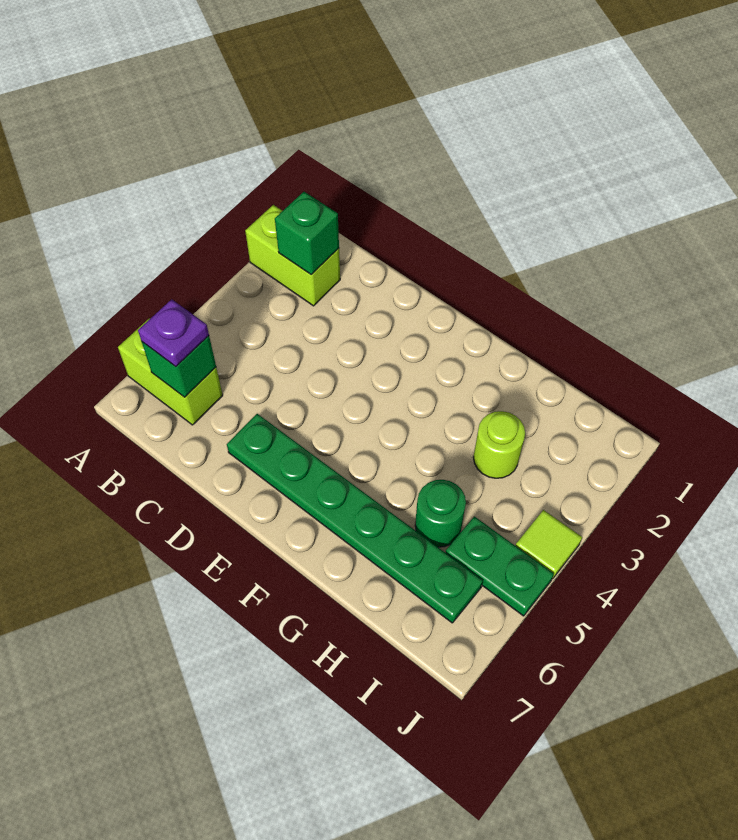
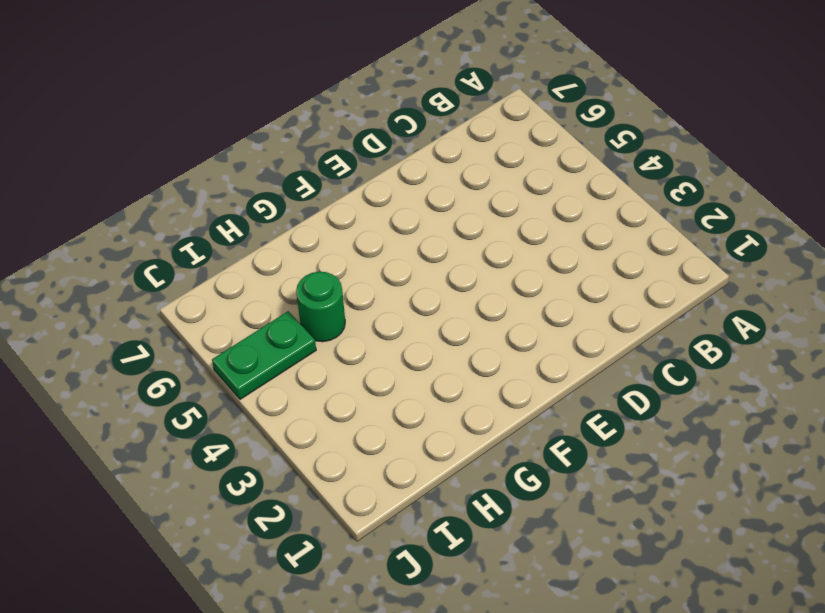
none -> lime brick A2:B2 level 1
none -> lime brick A6:B6 level 1

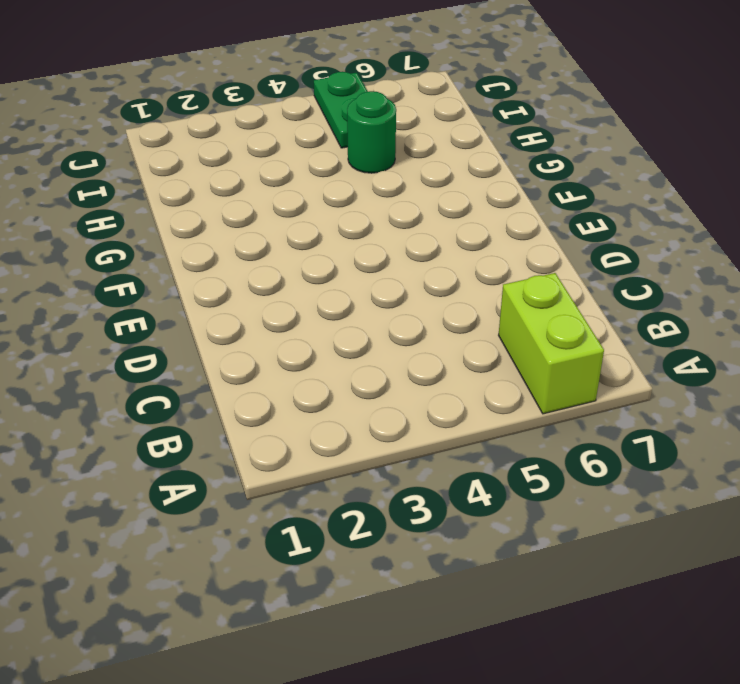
none -> lime brick A2:B2 level 1
none -> green plate D6:I6 level 1

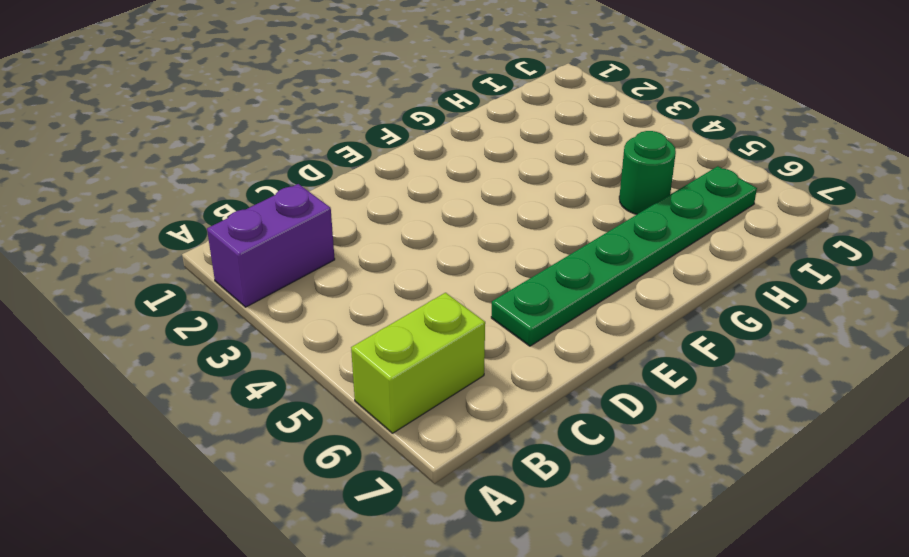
purple brick A2:B2 level 1 -> lime brick A2:B2 level 1
none -> lime round brick H3 level 1
none -> green plate I5:J5 level 1

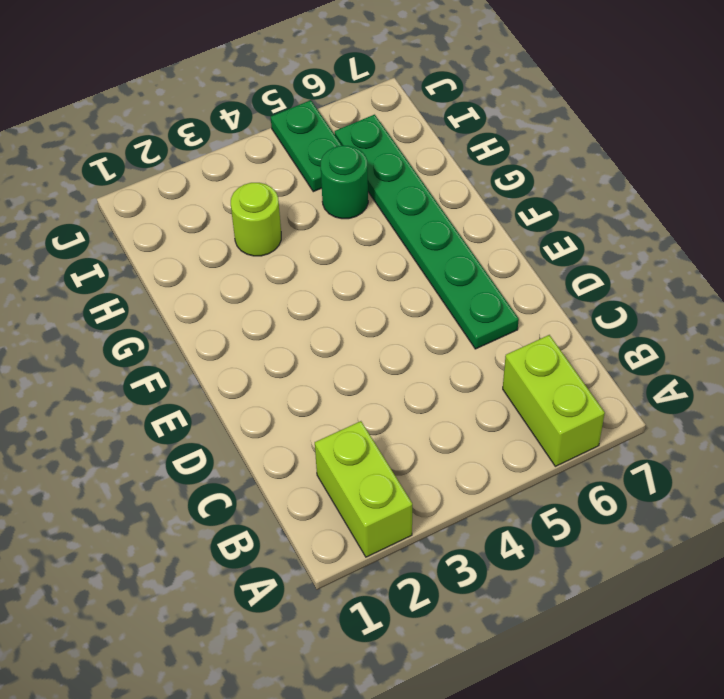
none -> lime tile J4 level 1
none -> green brick B2 level 2

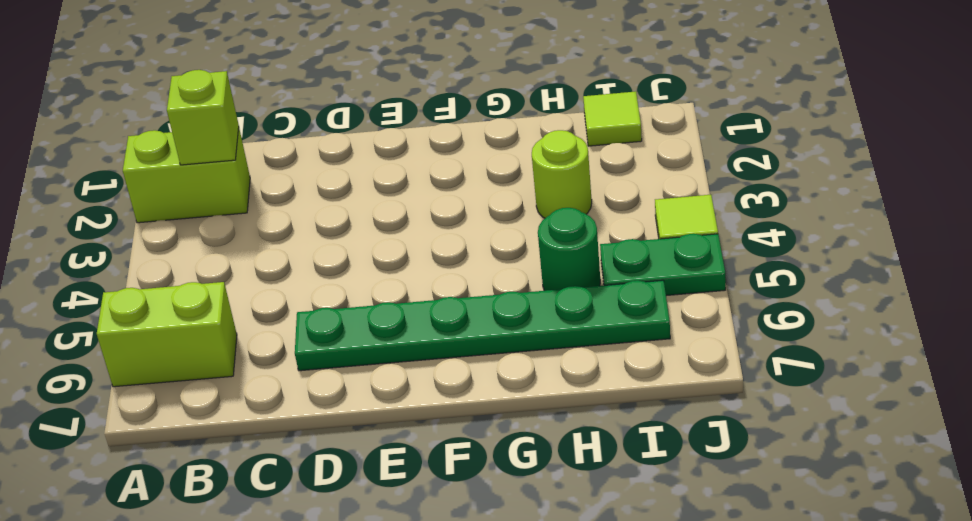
lime brick B2 level 2 -> green brick B2 level 2
lime tile I1 level 1 -> none
none -> green brick B6 level 2
none -> purple plate B6 level 3

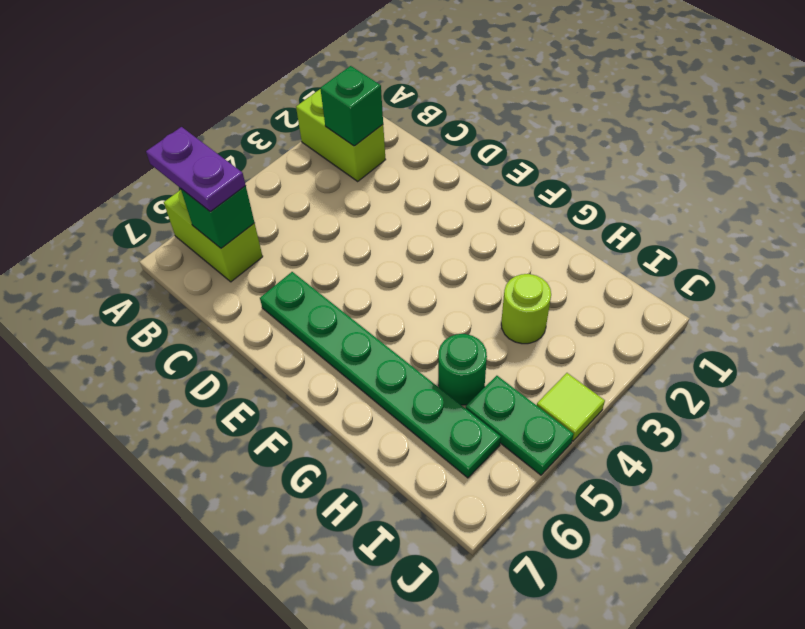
purple plate A6:B6 level 3 -> purple plate B6 level 3

